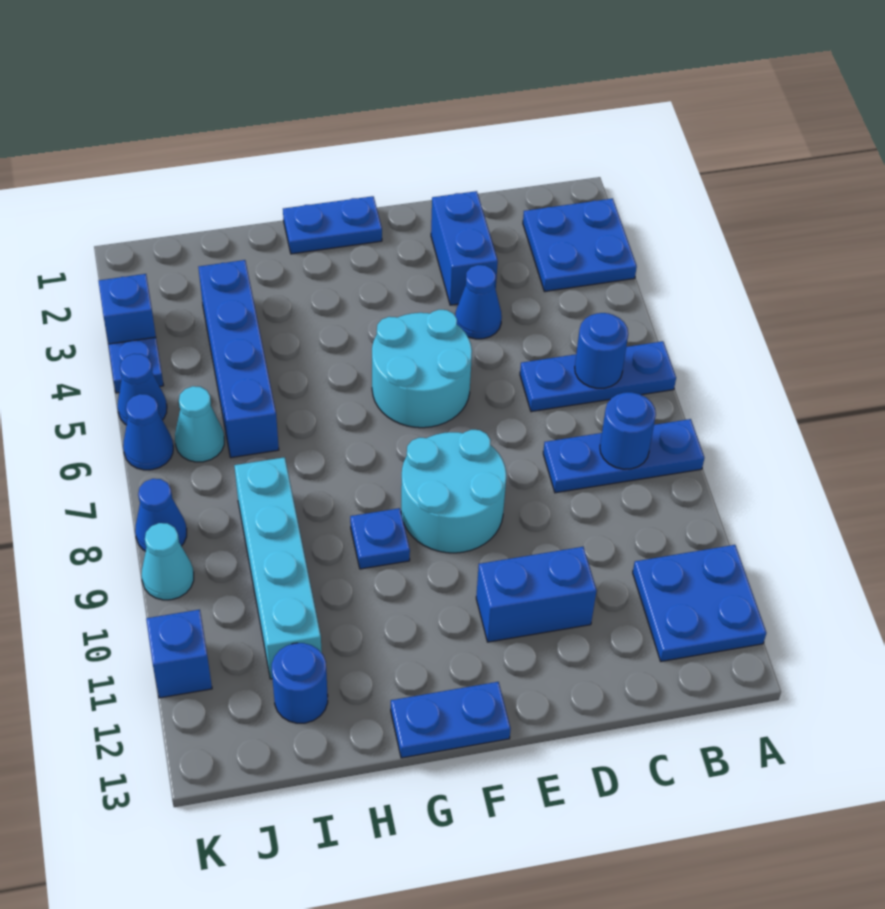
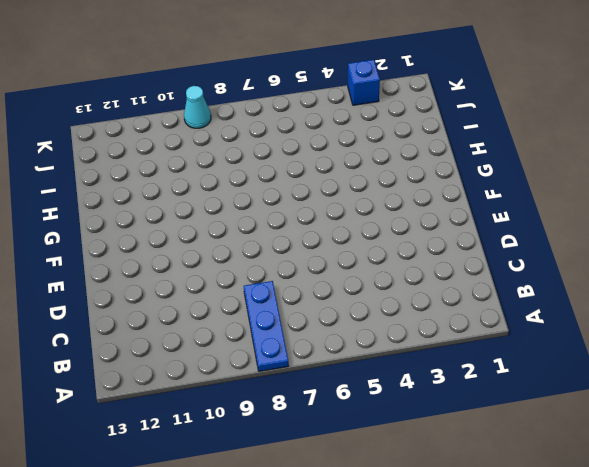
none -> blue plate A2:B3 level 1
none -> blue plate A6:C6 level 1
none -> blue plate A11:B12 level 1

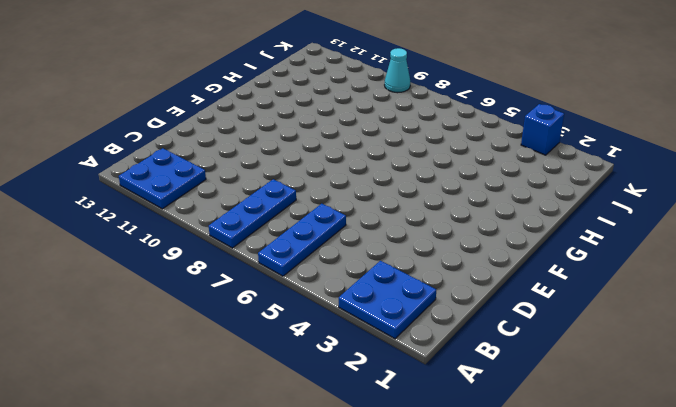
none -> blue brick D2:D3 level 1
none -> blue cone D4 level 1
none -> blue brick D11:E11 level 1

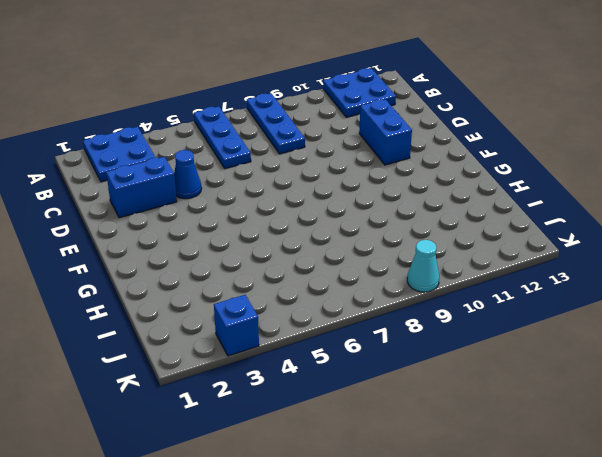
none -> cyan round brick E5:F6 level 1
none -> cyan round brick E8:F9 level 1
none -> blue plate F1:G1 level 1

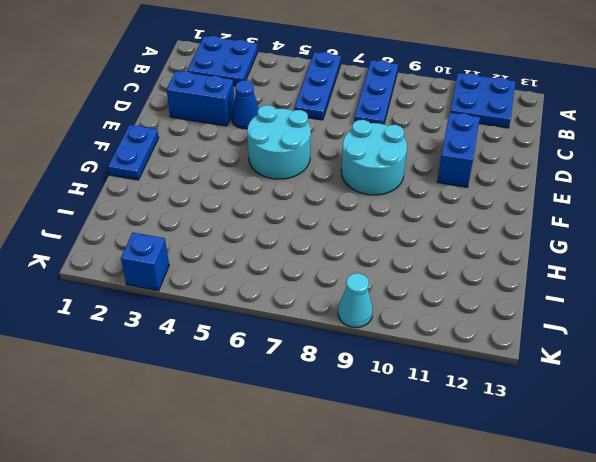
none -> blue plate F13:G13 level 1
none -> blue plate G9 level 1
none -> blue brick I3:I6 level 1

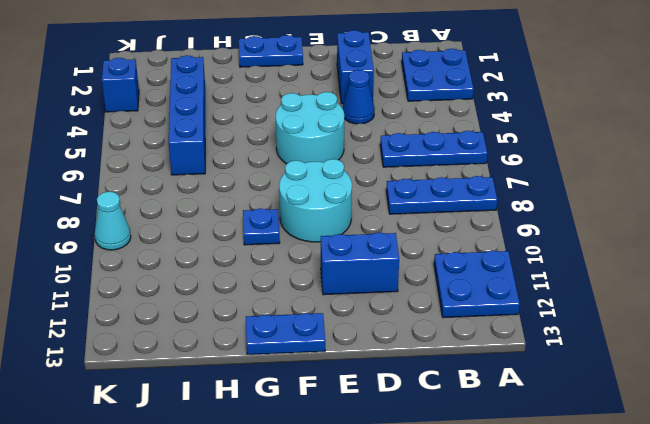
none -> cyan brick I8:I11 level 1
none -> blue round brick I12 level 1
none -> cyan cone J6 level 1

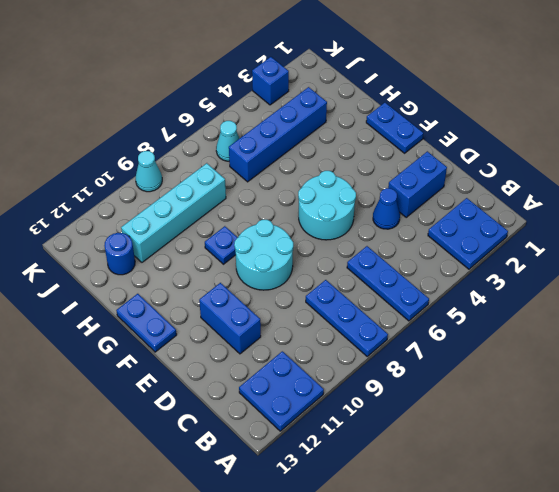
none -> blue plate K4 level 1
none -> blue cone K5 level 1
none -> blue cone K6 level 1

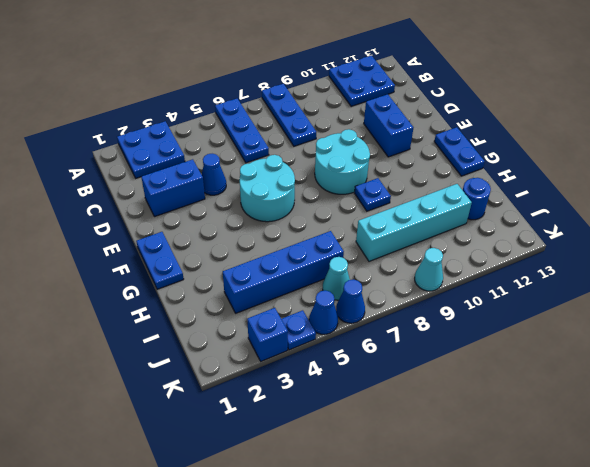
none -> blue cone K8 level 1
none -> blue brick K11 level 1
none -> blue round brick B6 level 2

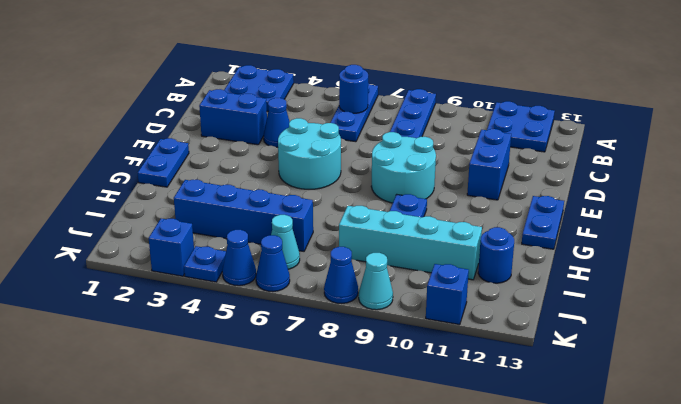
none -> blue round brick B8 level 2

